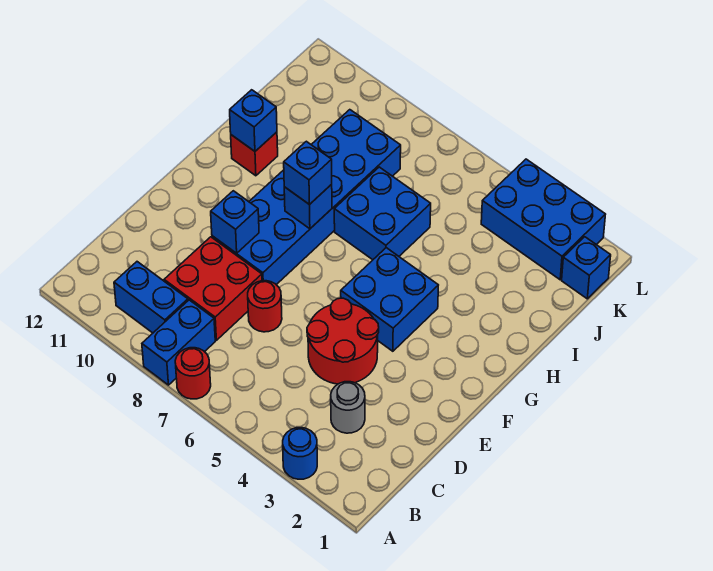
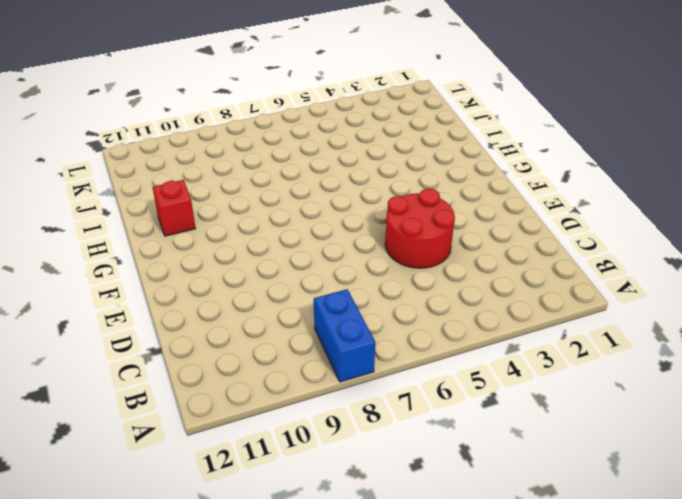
none -> blue round brick A3 level 1
none -> red round brick A7 level 1
none -> blue brick B9:B10 level 1

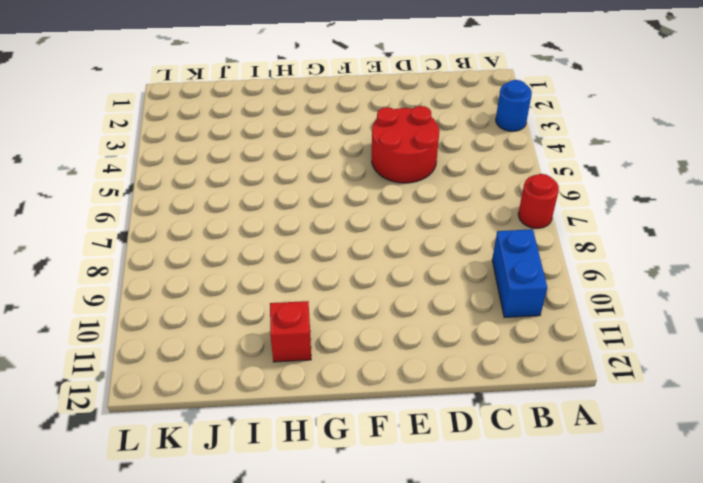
none -> blue brick A8:B8 level 1
none -> grey round brick C3 level 1
none -> red brick C8:D9 level 1

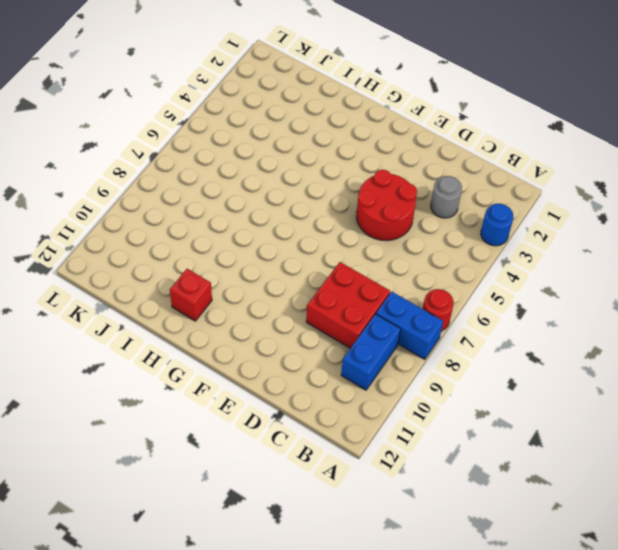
none -> red round brick D7 level 1
none -> blue brick E8:J9 level 1
none -> blue brick F4:G5 level 1

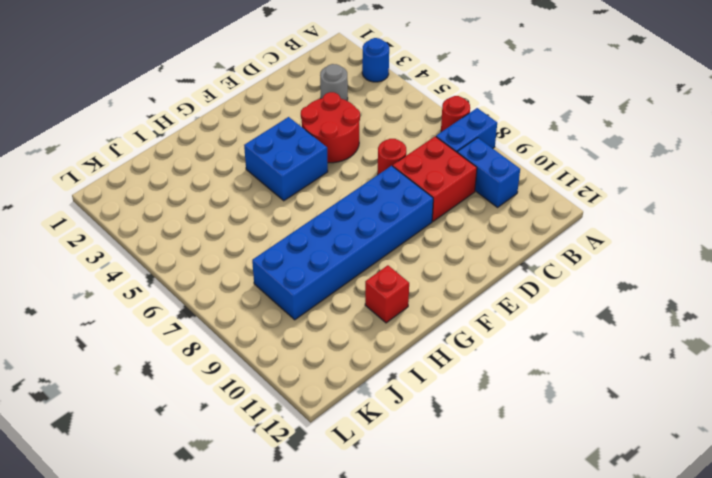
none -> blue brick H6:I7 level 1
none -> blue brick K1 level 1
none -> blue brick K2:L4 level 1

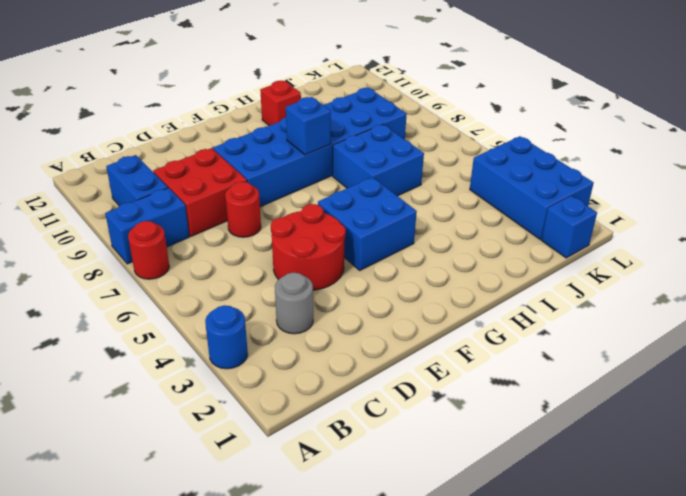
none -> blue brick E9 level 2
none -> blue brick H11 level 2
none -> blue brick G8 level 3

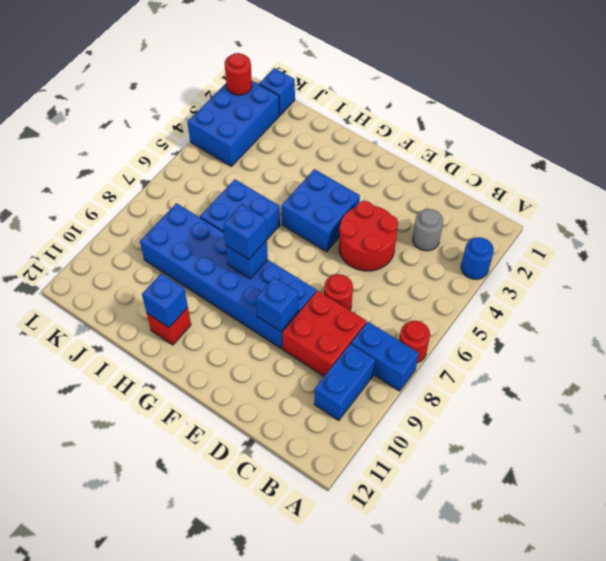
red round brick L2 level 2 -> none

